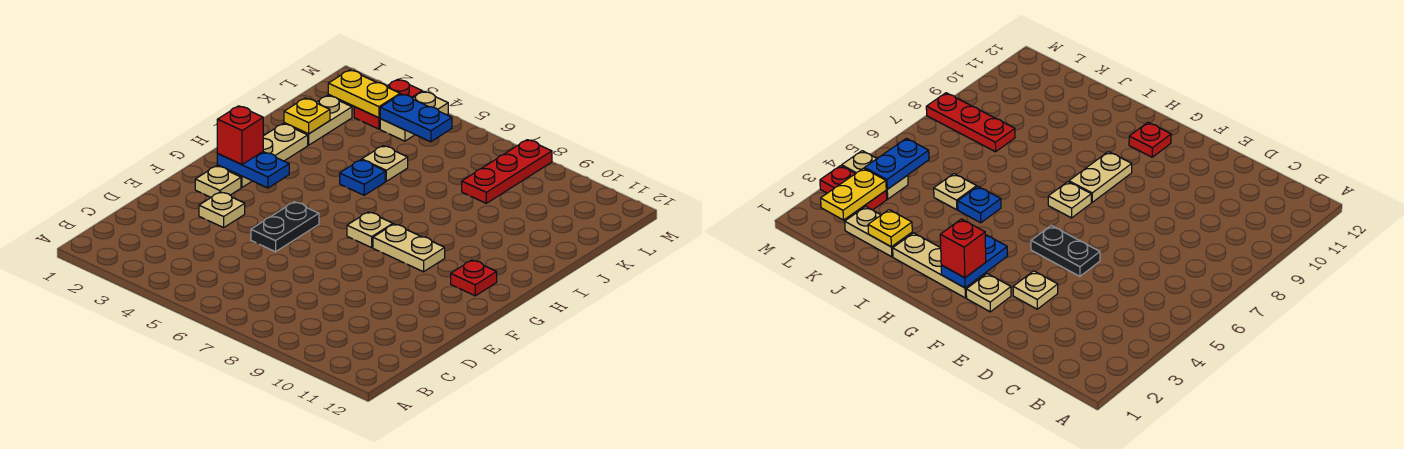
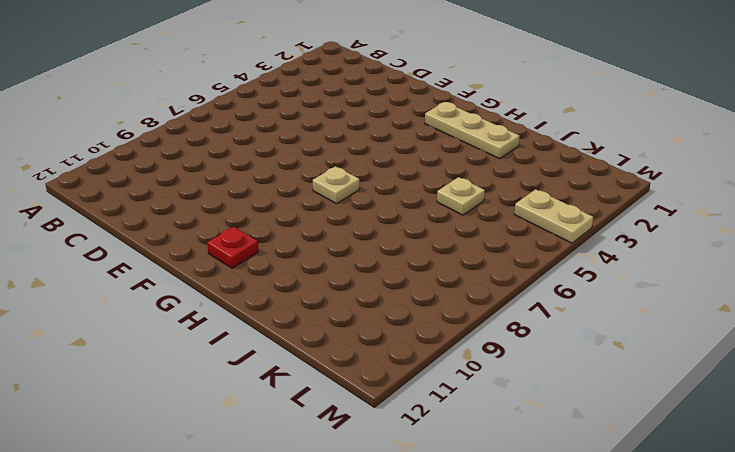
none -> tan plate E3 level 1
none -> black plate E5:F5 level 1
none -> tan plate F2 level 1

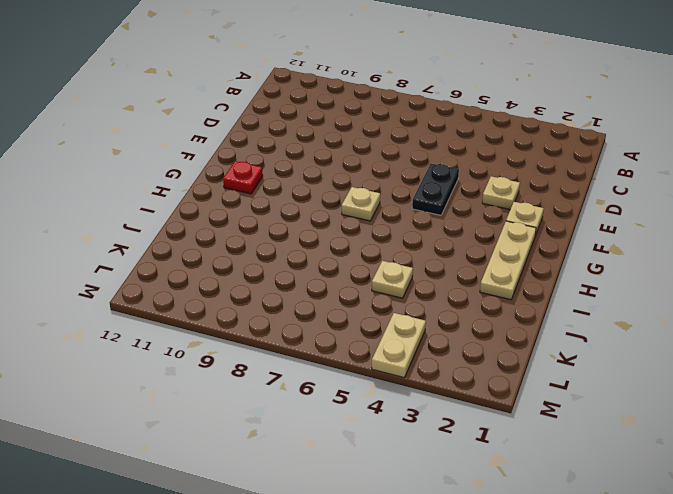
none -> tan plate G8:G9 level 1
none -> blue plate I5 level 1
none -> tan plate J2:K2 level 1

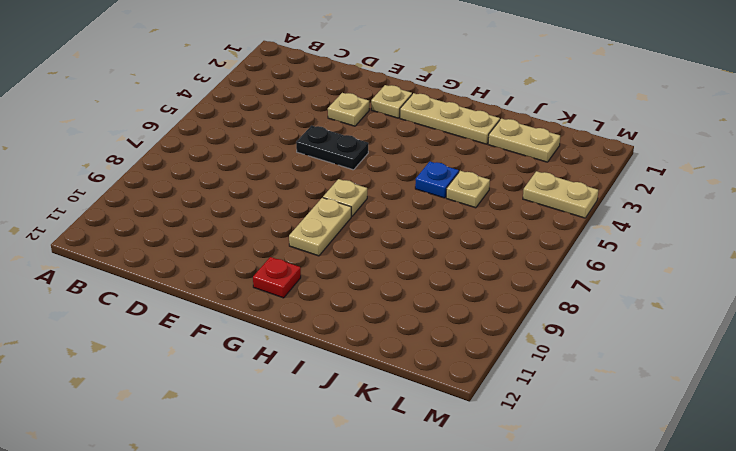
none -> red plate K8:M8 level 1
none -> red plate L3:M3 level 1
none -> blue plate G2:G3 level 2

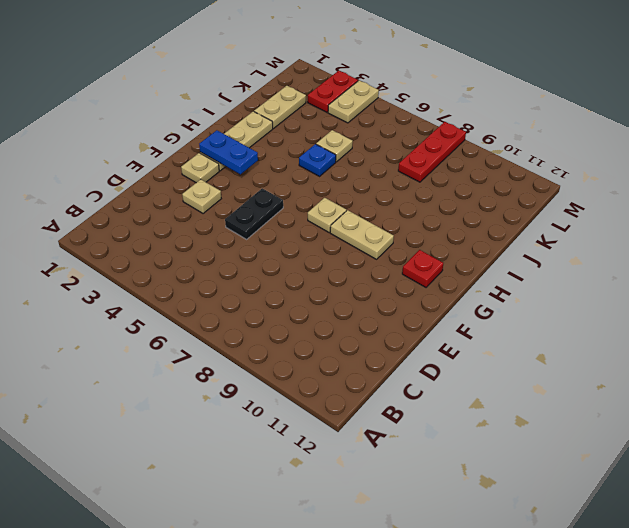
none -> yellow plate J2 level 2
none -> yellow plate L2:L3 level 2
none -> blue plate L4:L5 level 2

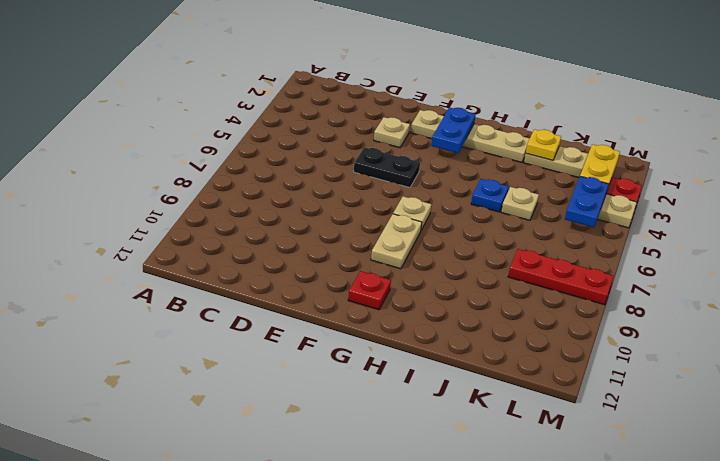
none -> red brick G2 level 3

